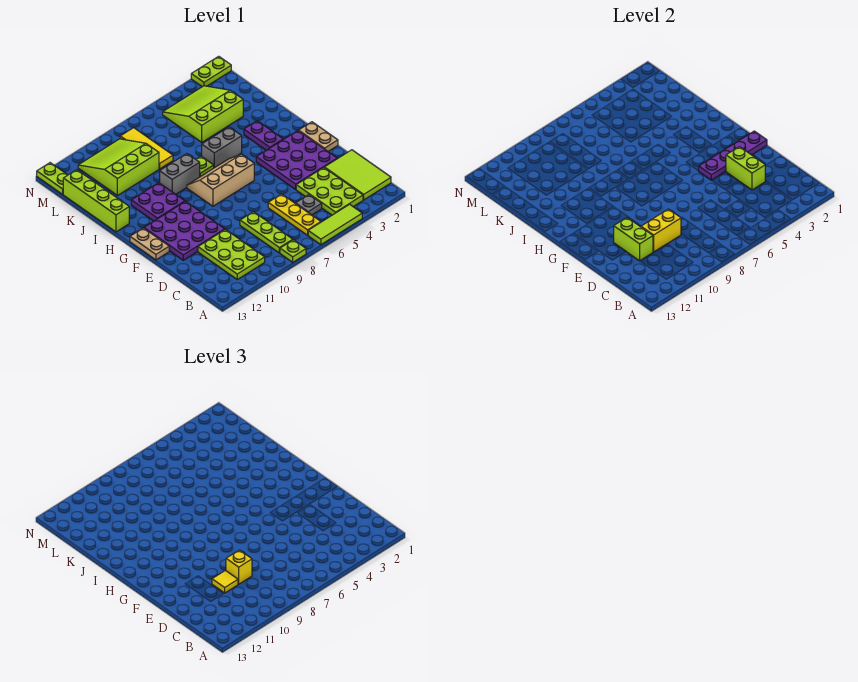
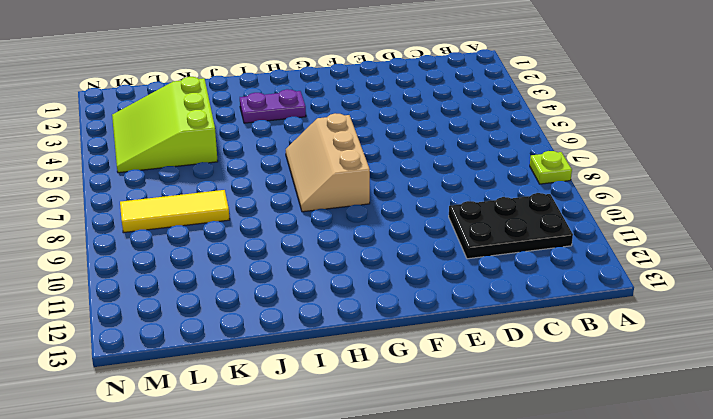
black plate B10:D11 level 1 -> lime plate B10:D11 level 1
none -> lime tile A4:A6 level 1
none -> lime tile B1:D2 level 1
none -> lime plate B3:D4 level 1
none -> yellow plate B6:D6 level 1

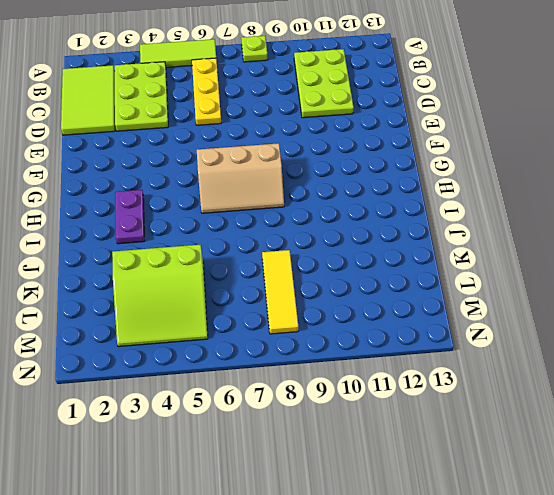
none -> lime plate B8:D8 level 1
none -> grey plate C5 level 1
none -> purple plate E2:G4 level 1
none -> purple plate E10:G12 level 1

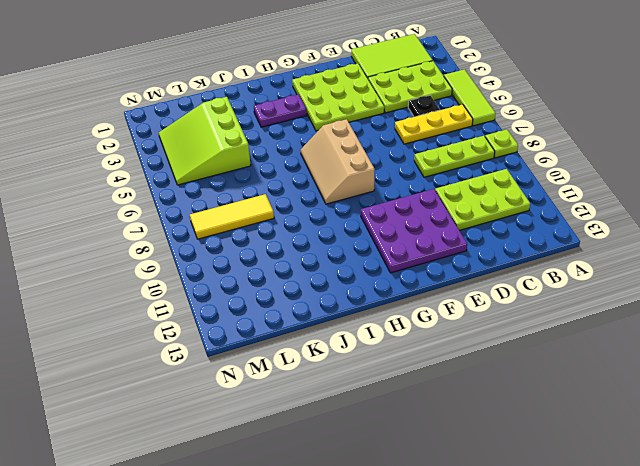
black plate C5 level 1 -> grey plate C5 level 1
lime plate E2:G4 level 1 -> purple plate E2:G4 level 1
none -> tan plate F1:G1 level 1
none -> tan plate F13:G13 level 1
none -> purple plate H10:I11 level 1
none -> grey brick I5:I6 level 1

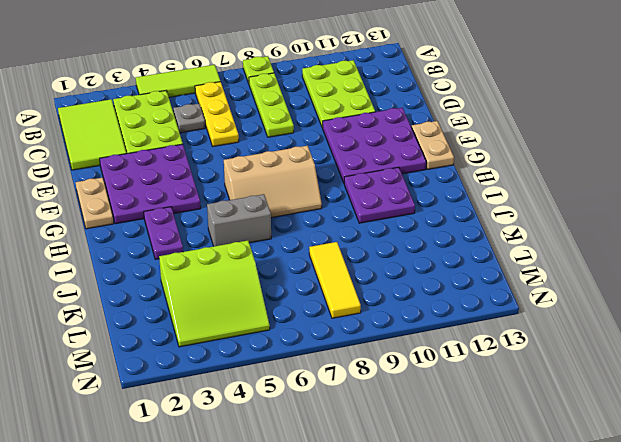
none -> lime plate I7 level 1
none -> grey brick I8:I9 level 1
none -> lime brick I13:L13 level 1
none -> lime slope K9:M11 level 1 top K

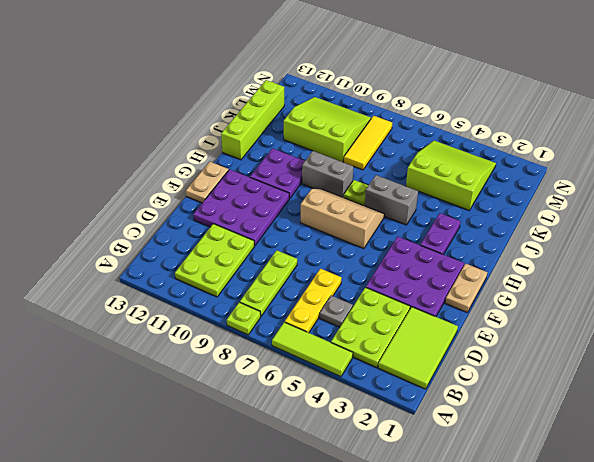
none -> lime plate M13:N13 level 1
none -> lime plate N1:N2 level 1
none -> lime brick D3:E3 level 2
none -> yellow brick D9:D10 level 2

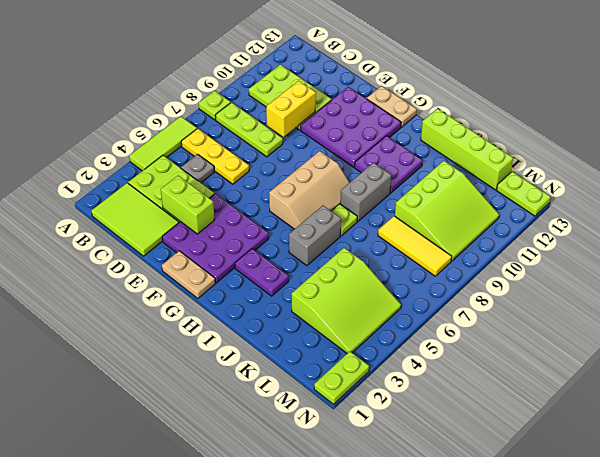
none -> lime brick D11:E11 level 2
none -> purple plate F1:F4 level 2
none -> yellow brick D9 level 3
none -> yellow tile D10 level 3

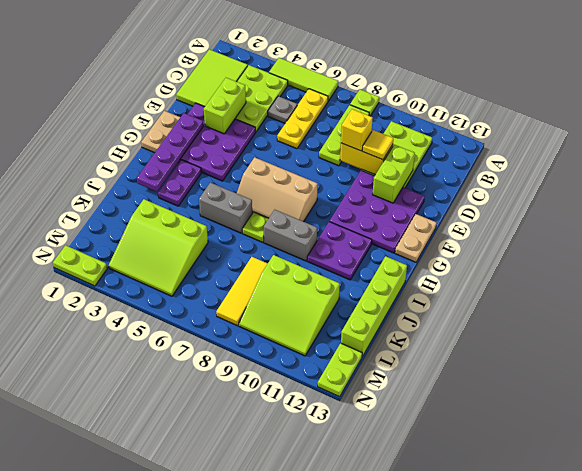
purple plate F2:I2 level 2 -> purple plate F1:F4 level 2

